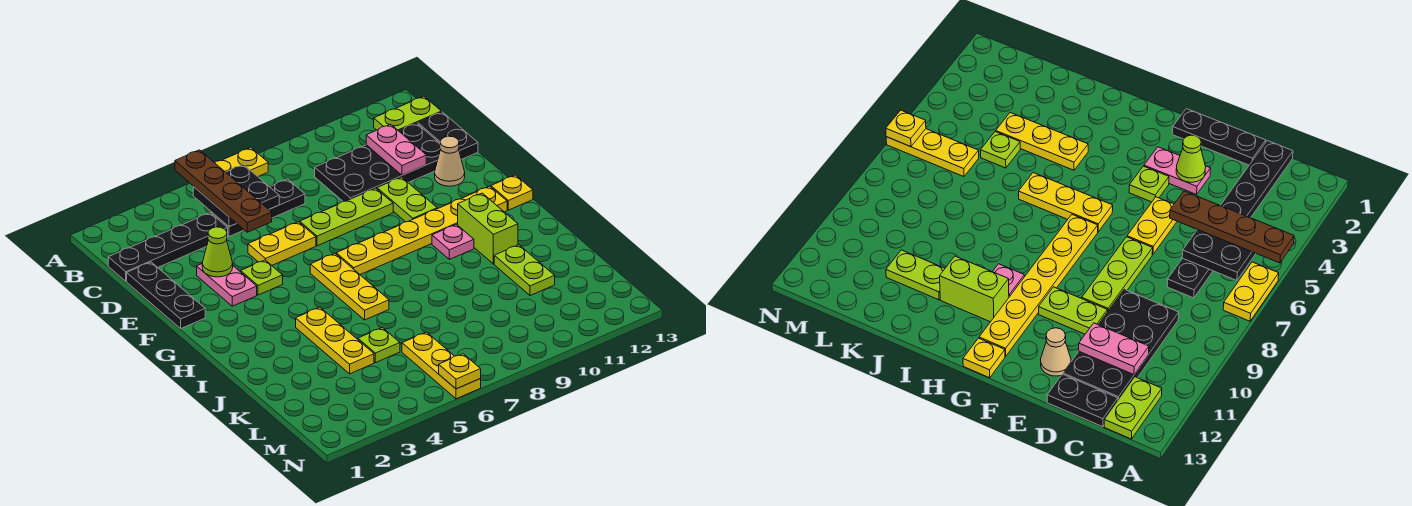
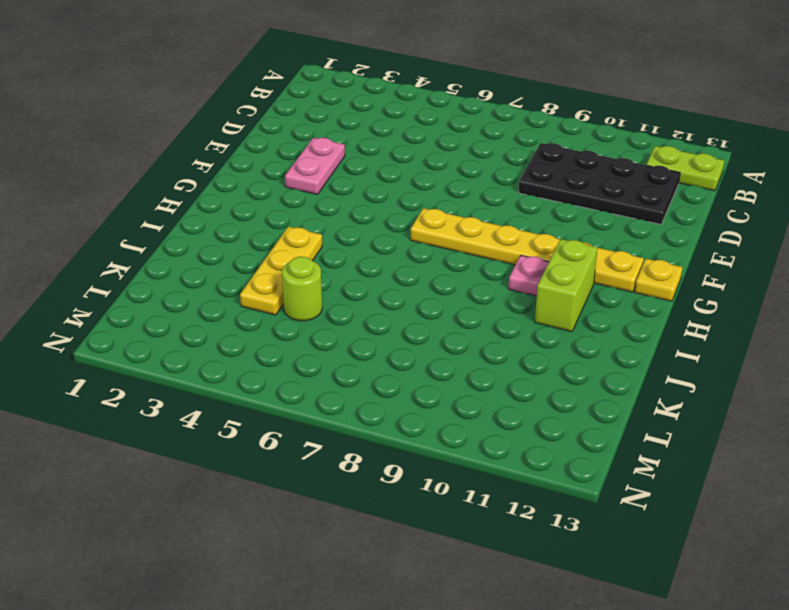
lime round brick K5 level 1 -> lime plate K5 level 1
none -> yellow plate A6:A7 level 1
none -> black plate C1:C4 level 1
none -> black plate C5:C7 level 1

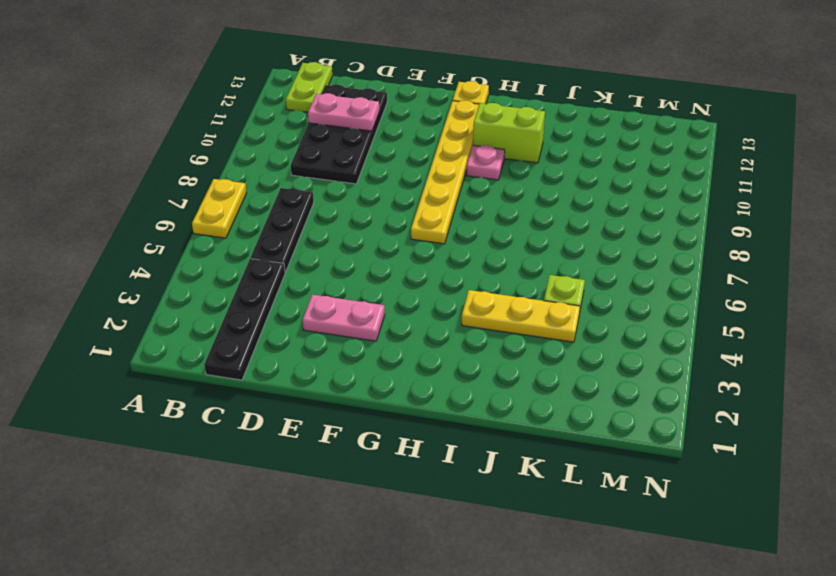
none -> black plate C13:D13 level 1
none -> black plate D1:F1 level 1
none -> yellow plate E5:E6 level 1

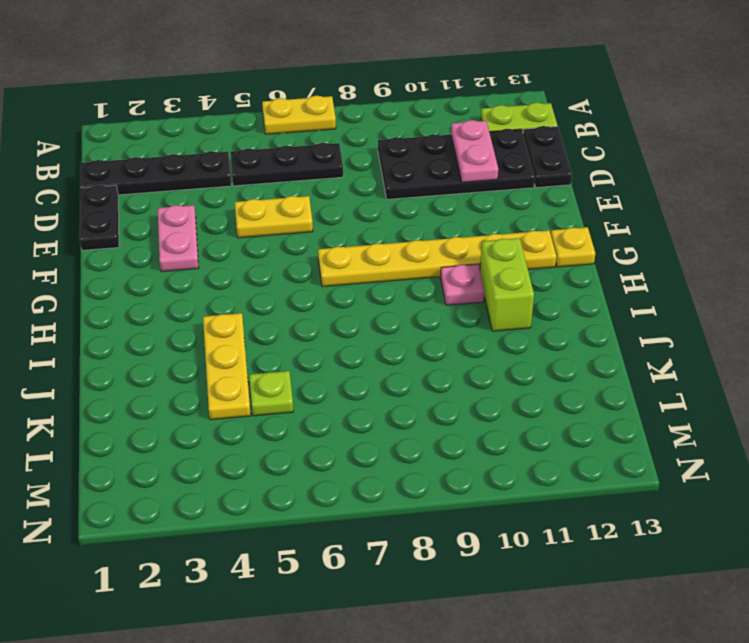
black plate D1:E1 level 1 -> black plate D1:F1 level 1
none -> lime plate E7:E9 level 1
none -> lime plate E10:F10 level 1
none -> tan cone E12 level 1

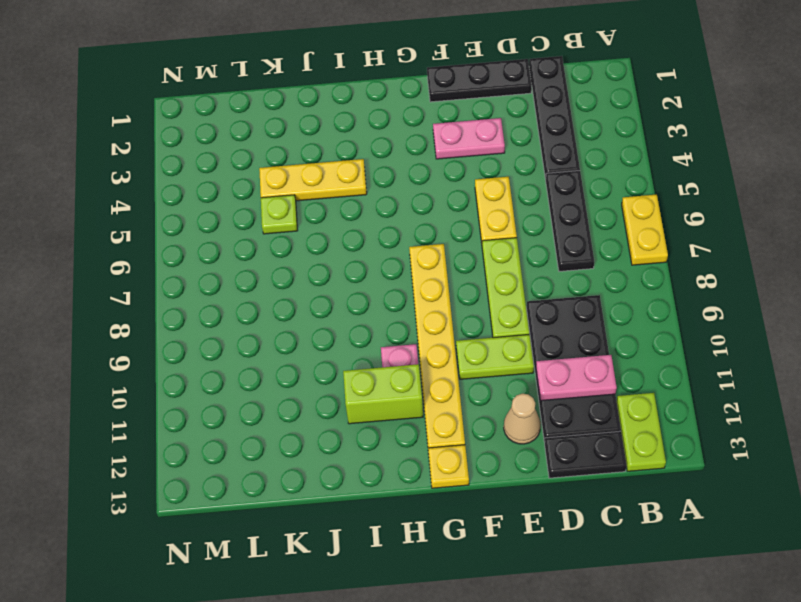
none -> lime plate F4 level 1
none -> yellow plate G6:I6 level 1
none -> lime plate J11:K11 level 1

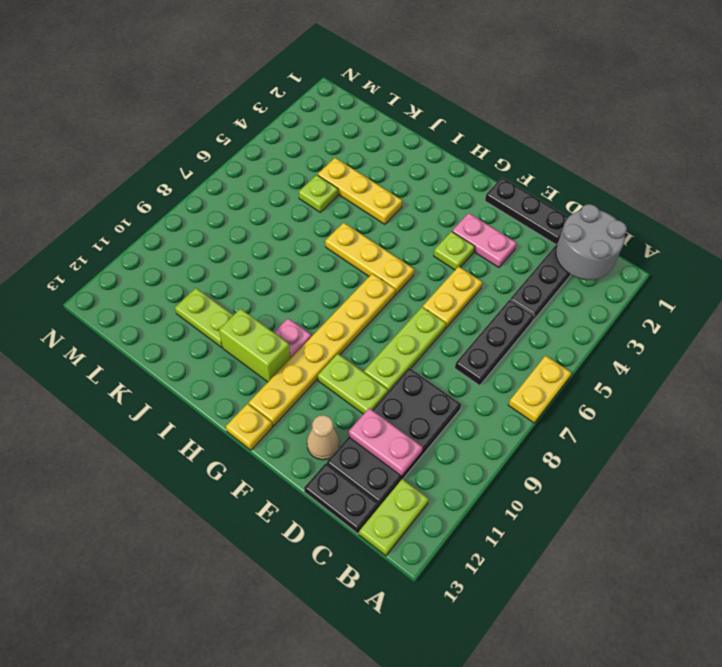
grey round brick B1:C2 level 2 -> none
none -> yellow plate L6:N6 level 1
none -> black plate B5:C6 level 2
none -> lime cone E3 level 2

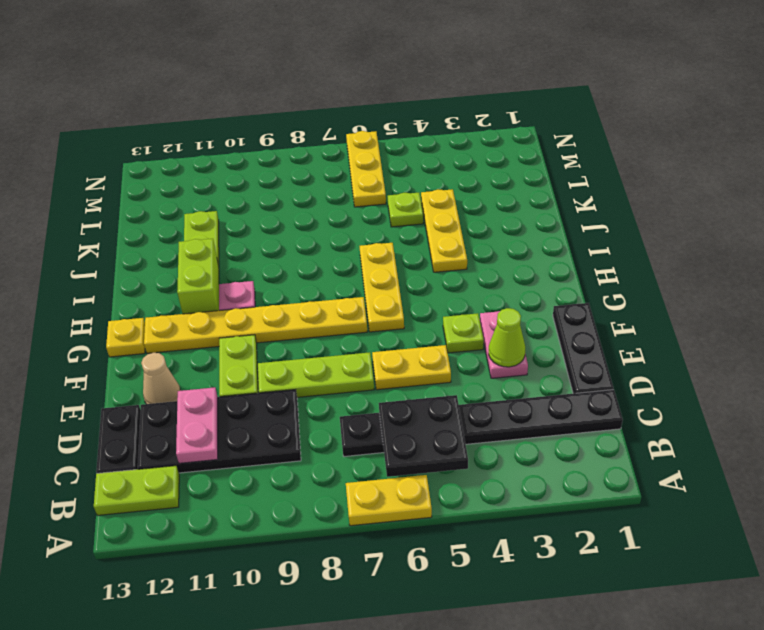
none -> yellow plate N6 level 2
none -> brown plate A5:D5 level 3

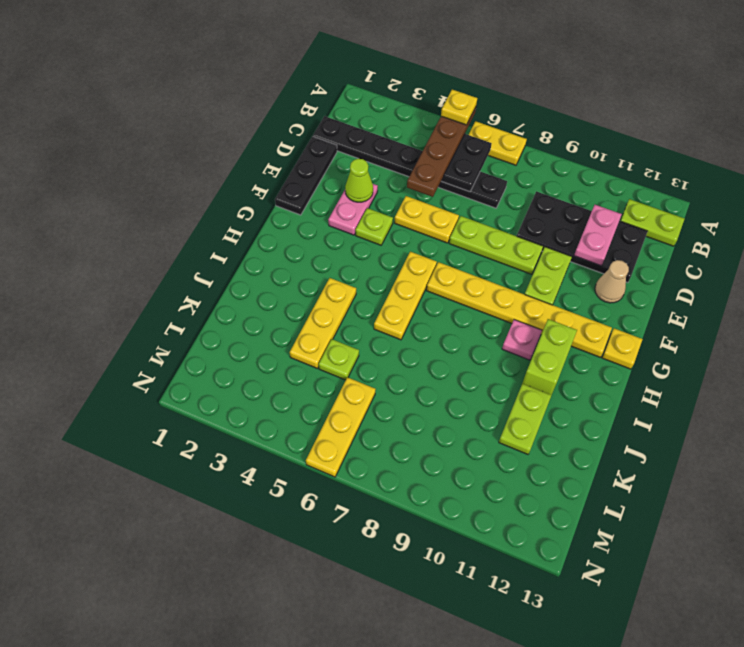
yellow plate A5 level 4 -> yellow plate N6 level 2
none -> black plate C13:D13 level 1

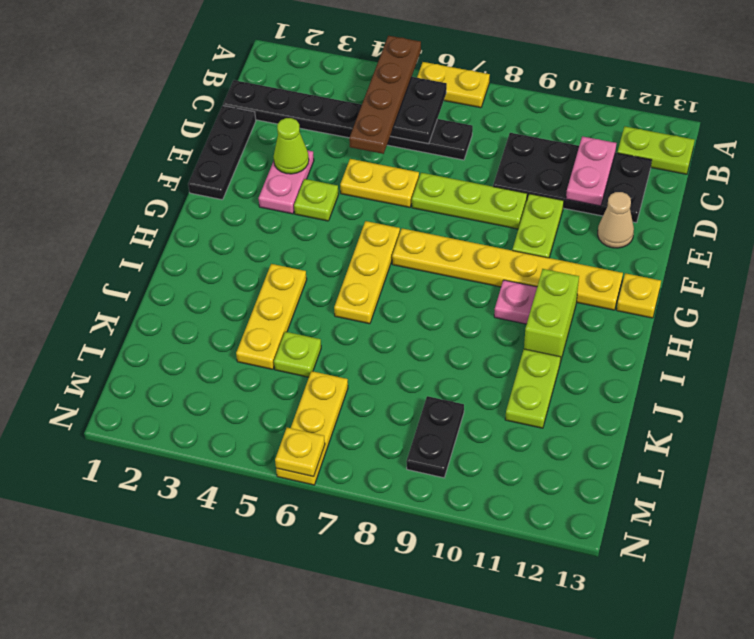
black plate L9:M9 level 1 -> black plate C13:D13 level 1

